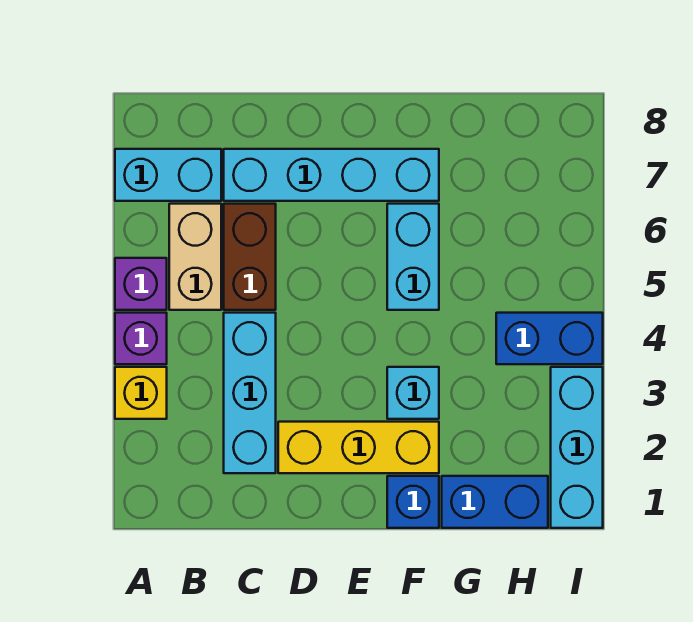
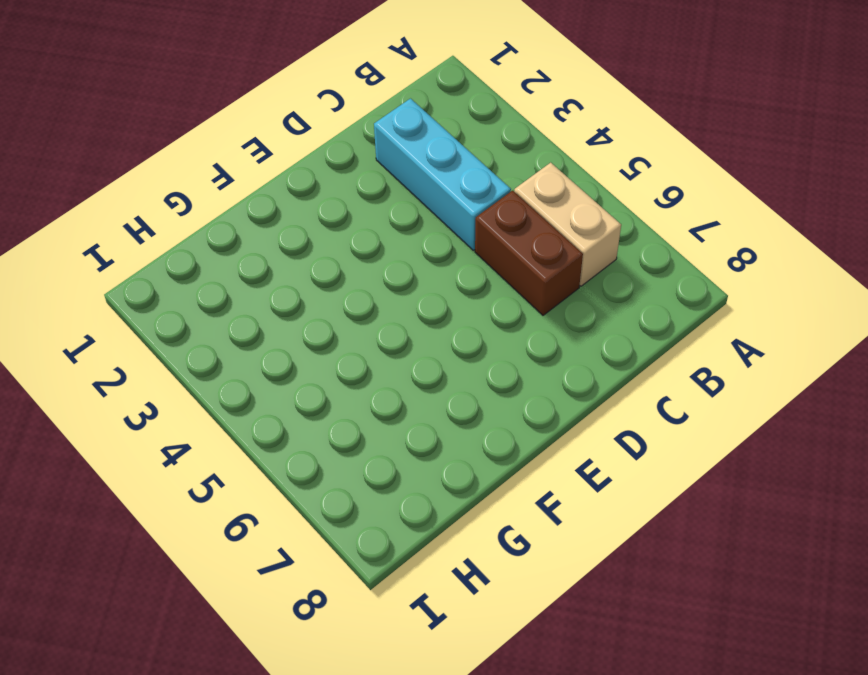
none -> yellow brick A3 level 1
none -> purple brick A4 level 1
none -> purple brick A5 level 1

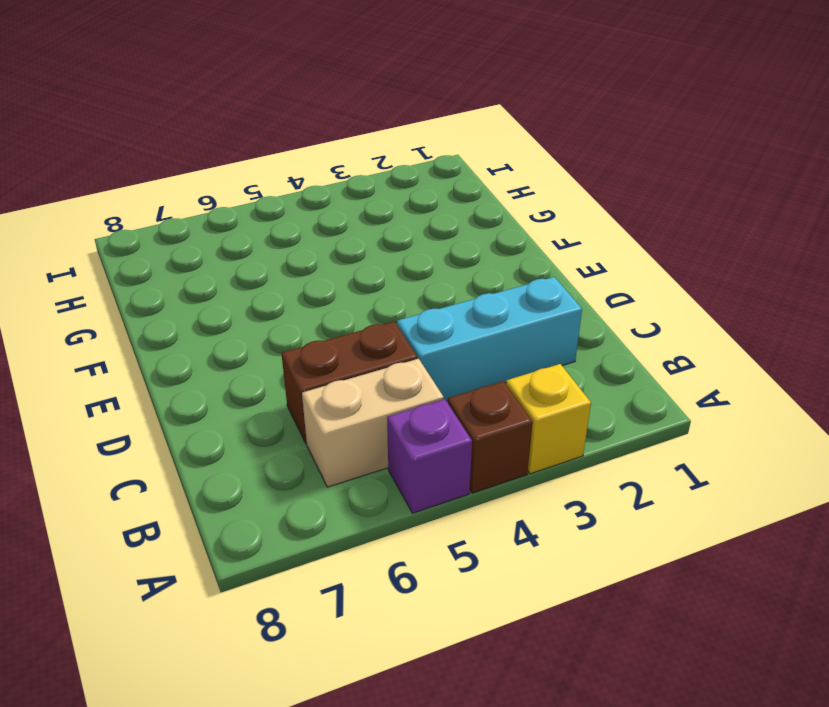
brown brick A4 level 1 -> purple brick A4 level 1
none -> cyan brick A7:B7 level 1
none -> cyan brick C7:F7 level 1
none -> yellow brick D2:F2 level 1

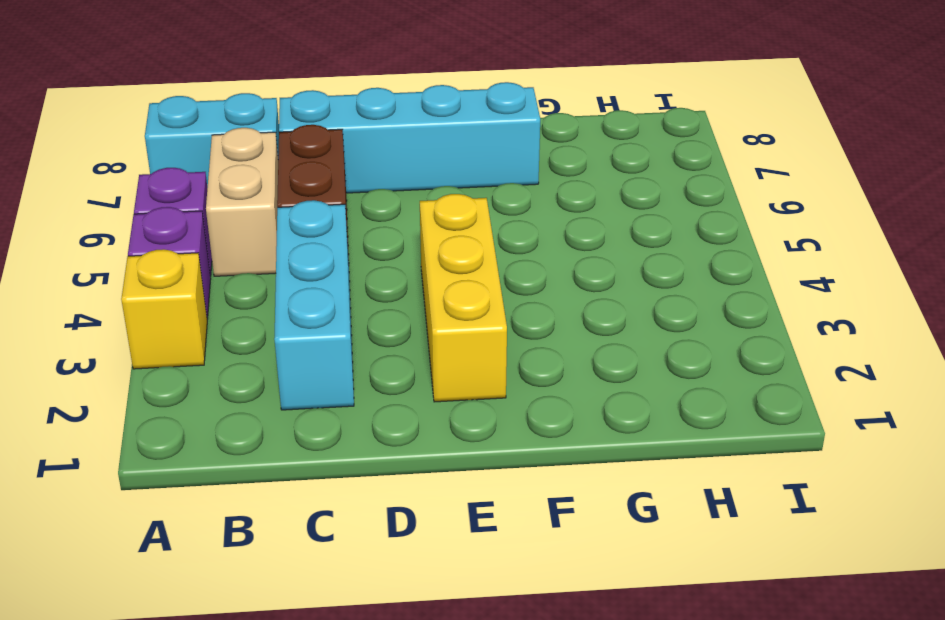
yellow brick E2:E4 level 1 -> yellow brick D2:F2 level 1
none -> blue brick F1 level 1
none -> cyan brick F3 level 1
none -> cyan brick F5:F6 level 1

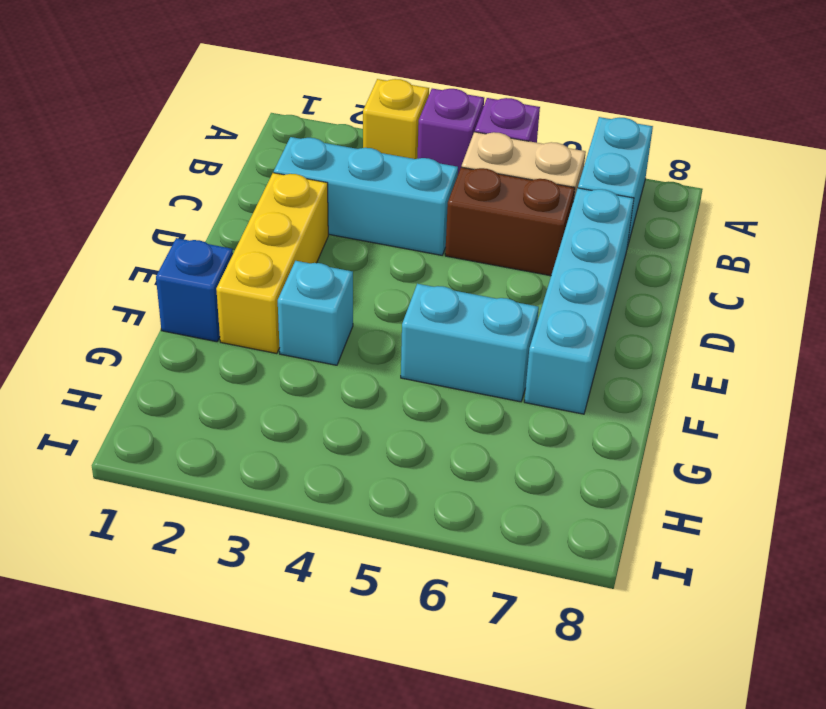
none -> blue brick G1:H1 level 1
none -> blue brick H4:I4 level 1
none -> cyan brick I1:I3 level 1

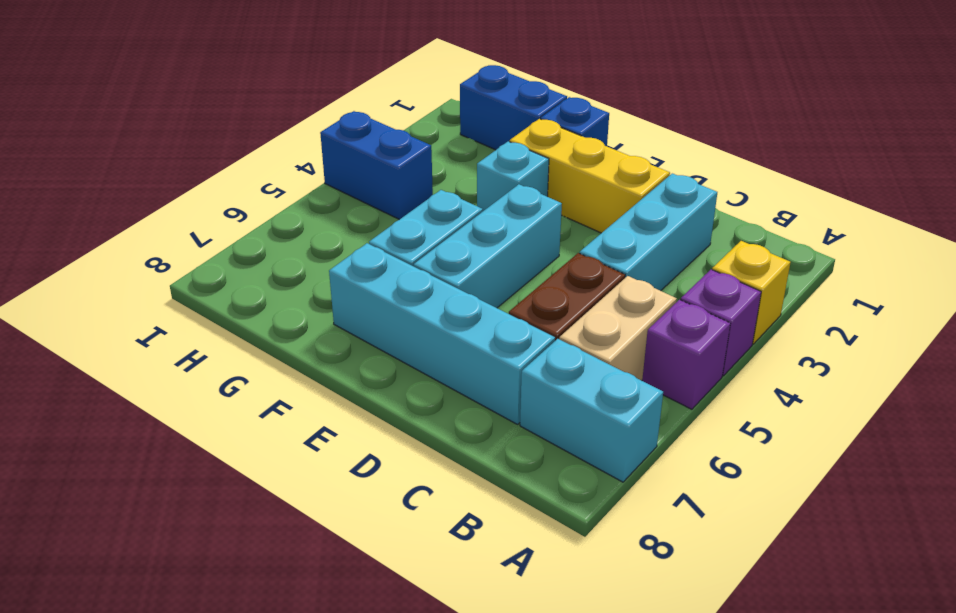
cyan brick E4:E6 level 1 -> cyan brick I1:I3 level 1

